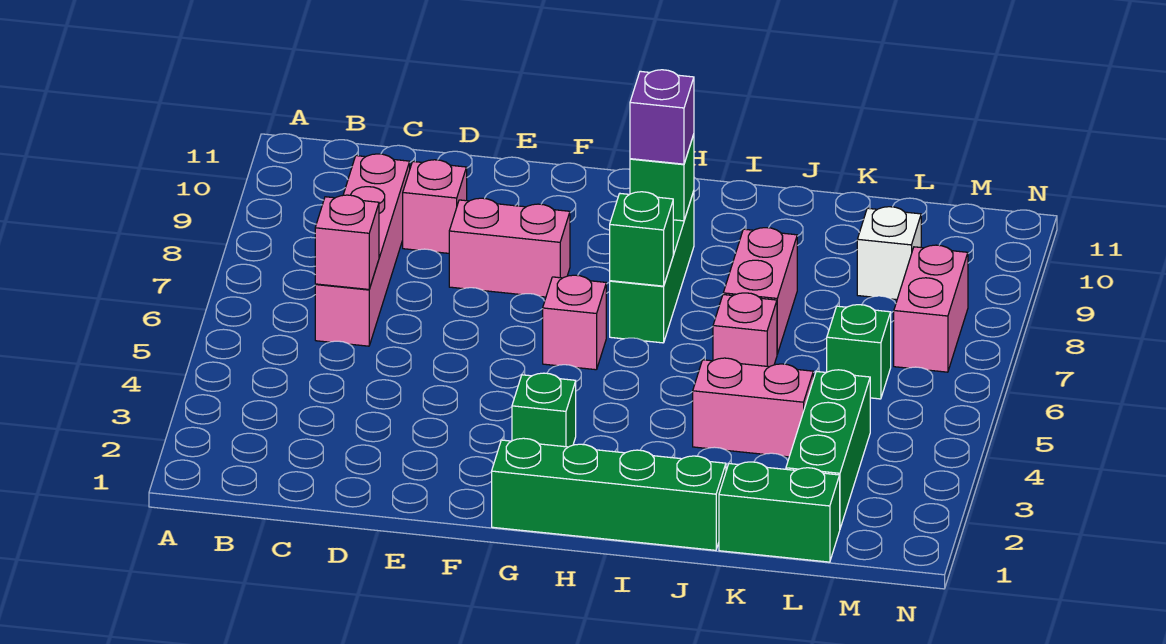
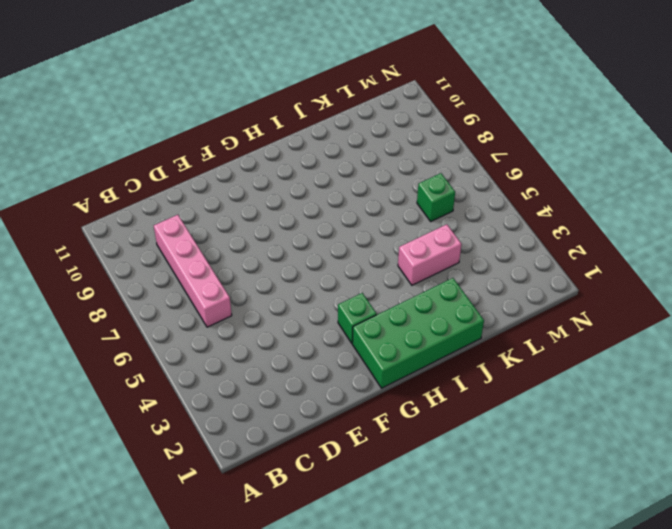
green brick G1:J2 level 1 -> green brick G1:J1 level 1
none -> pink brick D9 level 1
none -> pink brick E8:F8 level 1
none -> pink brick G6 level 1

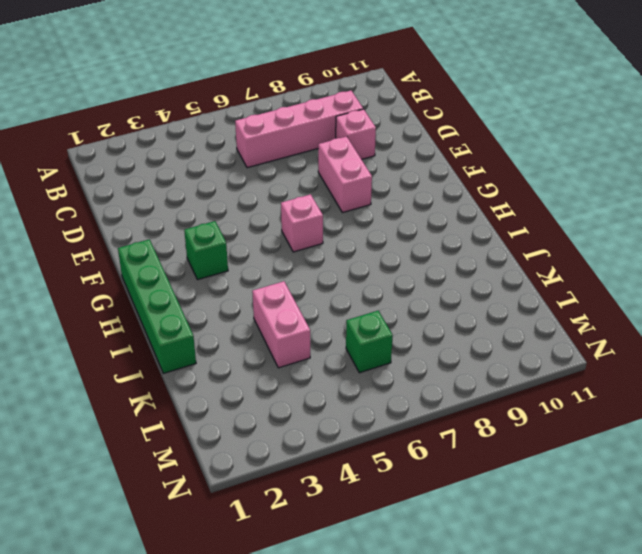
none -> green brick H7:H9 level 1
none -> pink brick J6 level 1
none -> pink brick J7:J8 level 1

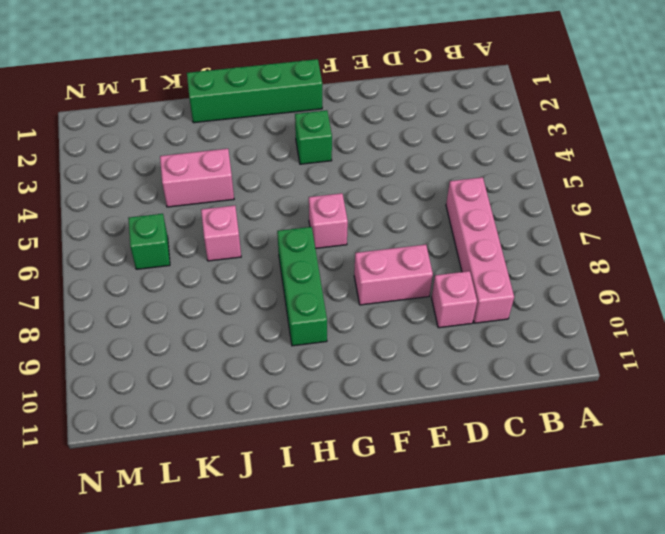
none -> pink brick J7:J8 level 1
none -> green brick K1:L1 level 1
none -> green brick L2:L4 level 1

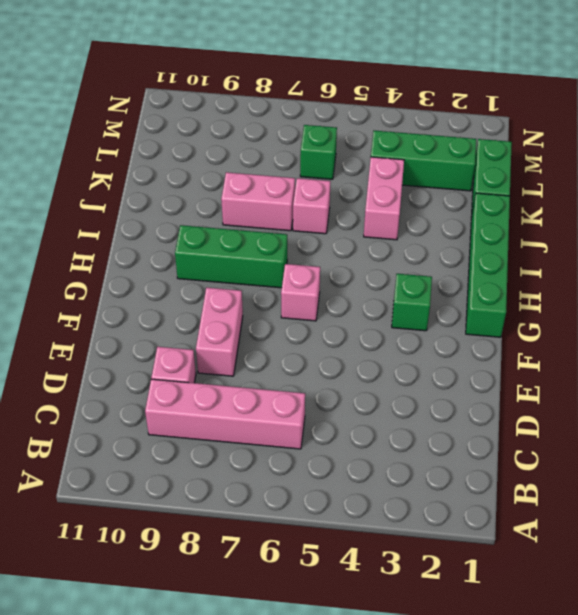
none -> white brick L9 level 1
none -> pink brick M7:M8 level 1
none -> pink brick C6 level 2

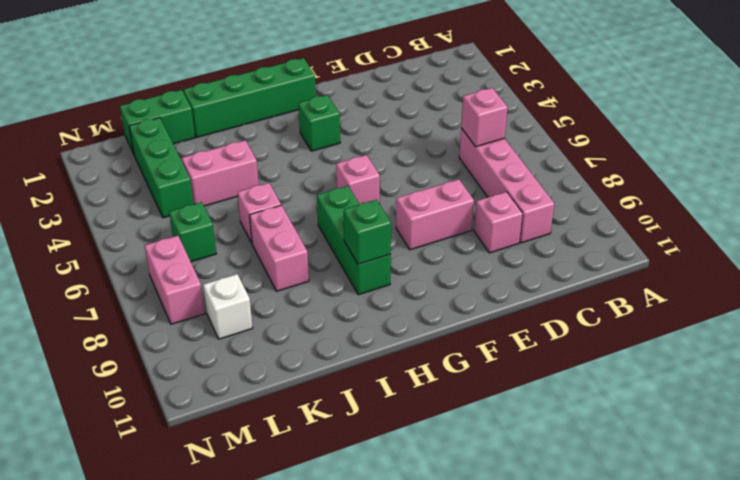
none -> green brick H7 level 2
none -> purple brick H9 level 3

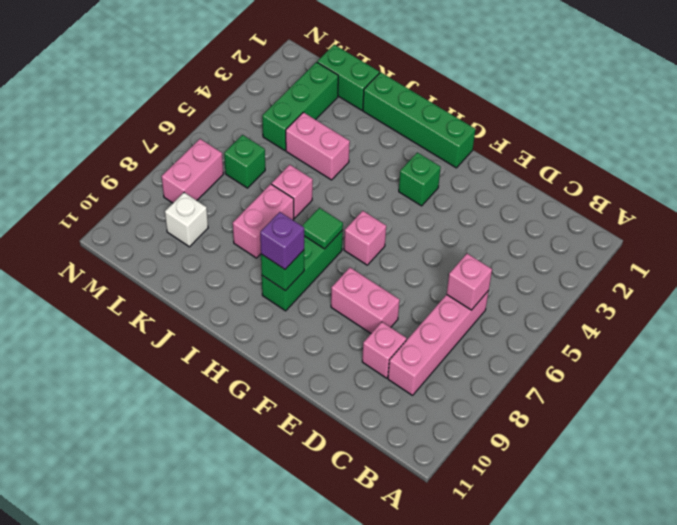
green tile H7 level 2 -> green brick H7 level 2

